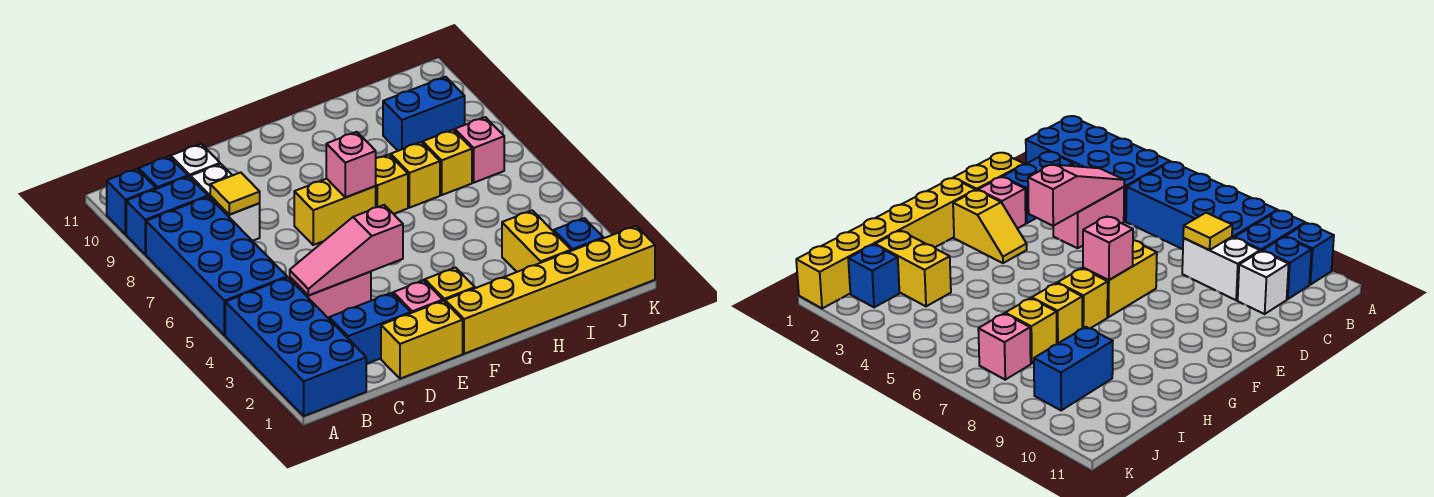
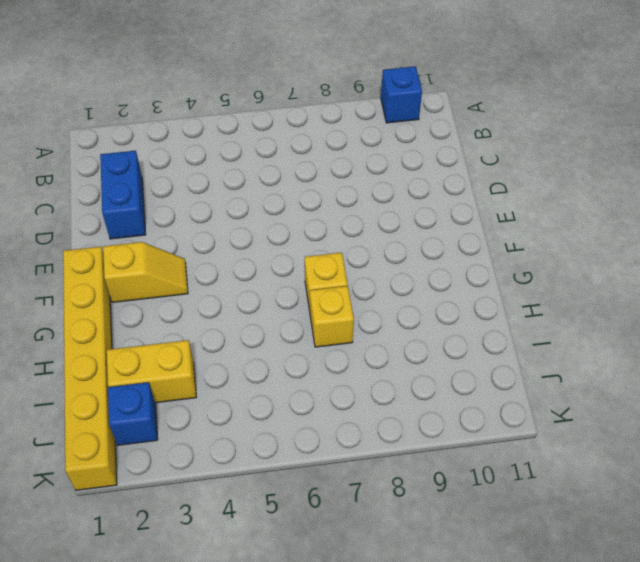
none -> blue brick A1:B4 level 1
none -> blue brick A5:B8 level 1
none -> blue brick A9:B9 level 1

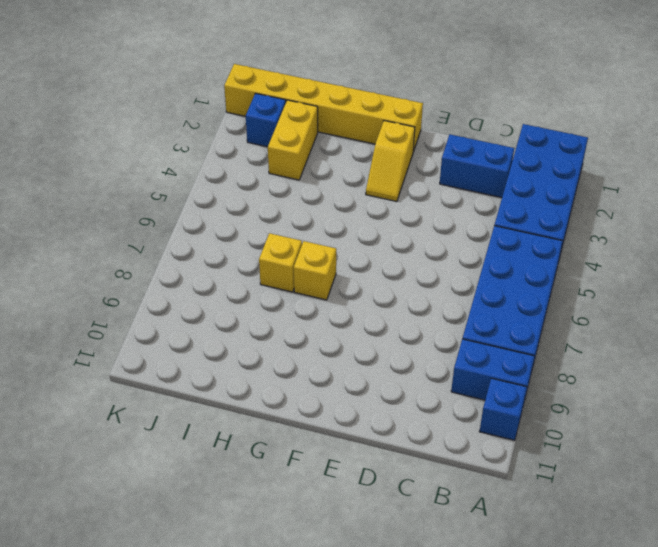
none -> blue brick B10 level 1
none -> pink brick C4:D4 level 1
none -> white brick C8:C9 level 1

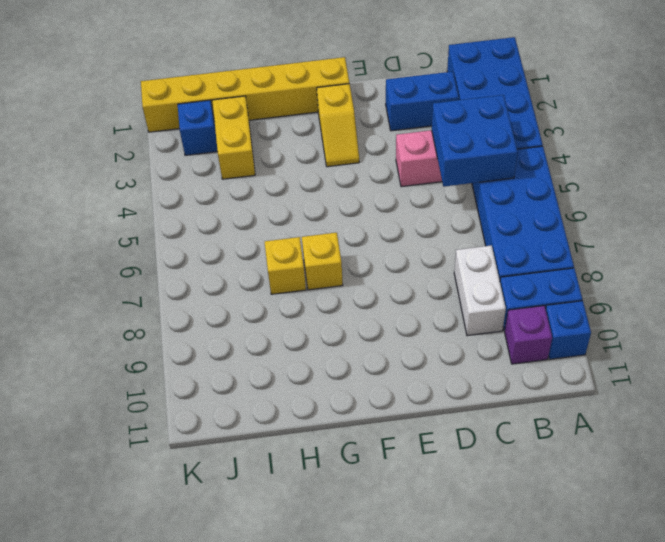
blue brick B4:C5 level 2 -> pink slope C4:E4 level 2 top E
purple brick B10 level 1 -> blue brick B10 level 1
none -> white brick C10 level 1
none -> yellow brick D1:E1 level 1
none -> pink brick E2 level 1

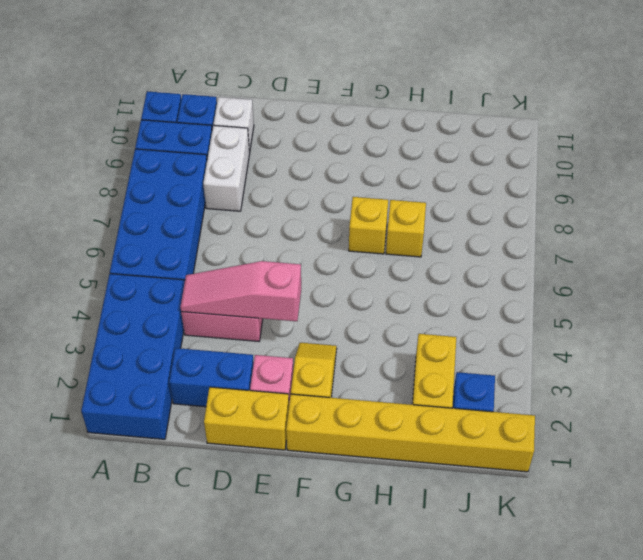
none -> yellow brick E7:F7 level 1
none -> yellow brick I7 level 1
none -> blue brick I9:J9 level 1

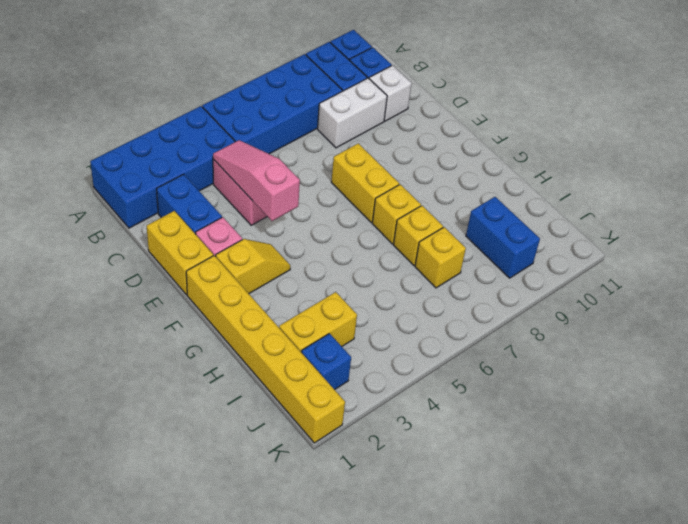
none -> pink brick J7 level 1
none -> yellow tile C8 level 2
none -> pink brick F7 level 2

